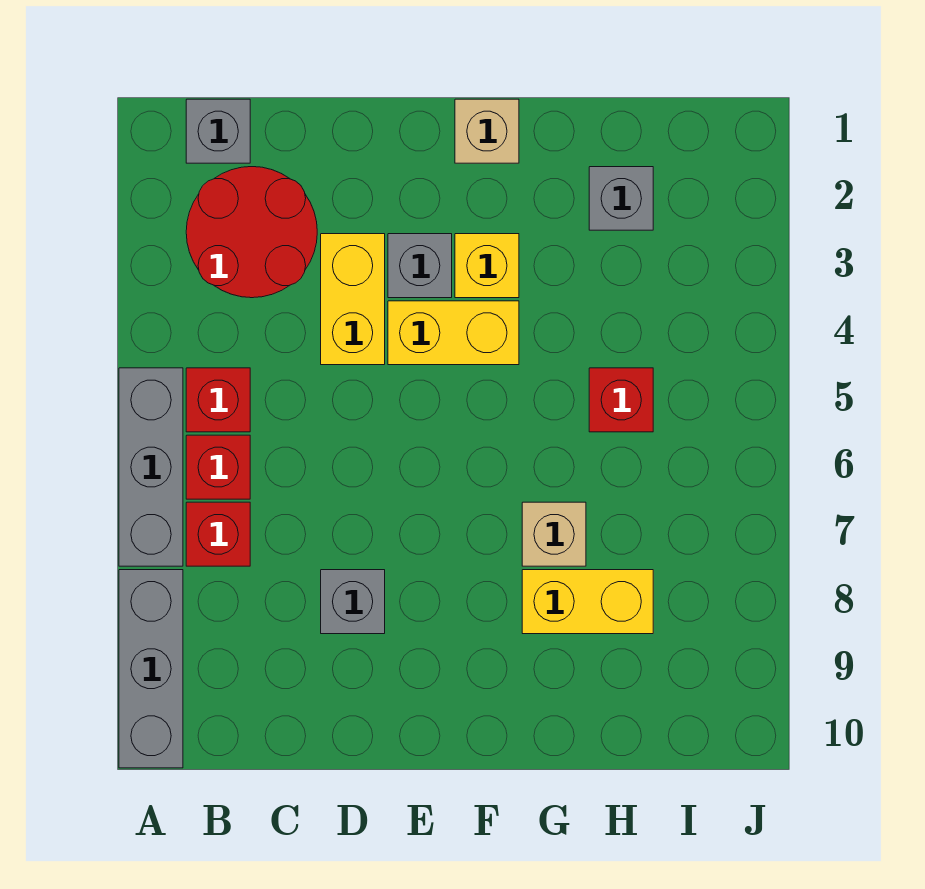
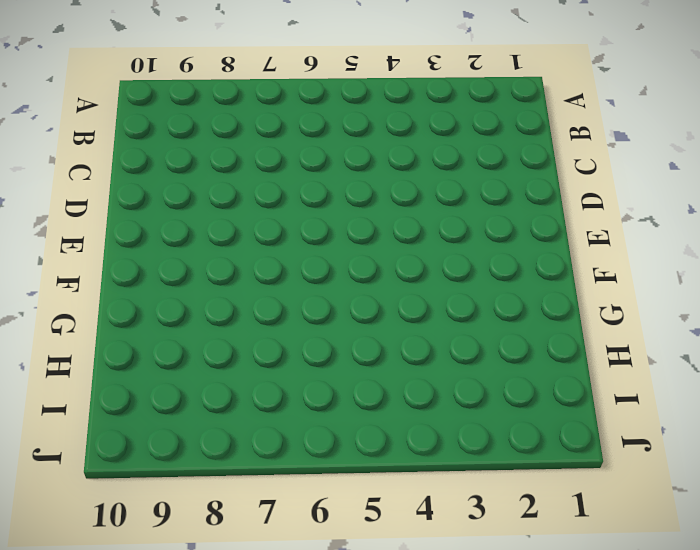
none -> grey brick A5:A7 level 1
none -> grey brick A8:A10 level 1
none -> grey brick B1 level 1

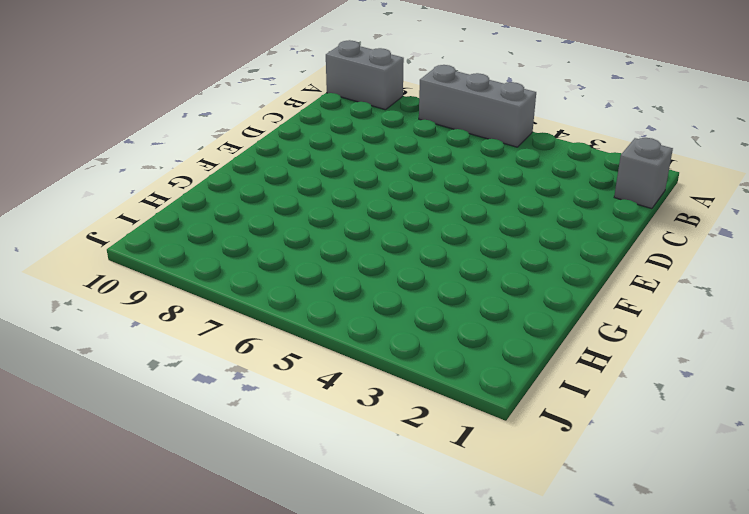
grey brick A9:A10 level 1 -> grey brick A8:A10 level 1
none -> red round brick B2:C3 level 1
none -> red brick B5 level 1
none -> red brick B6 level 1

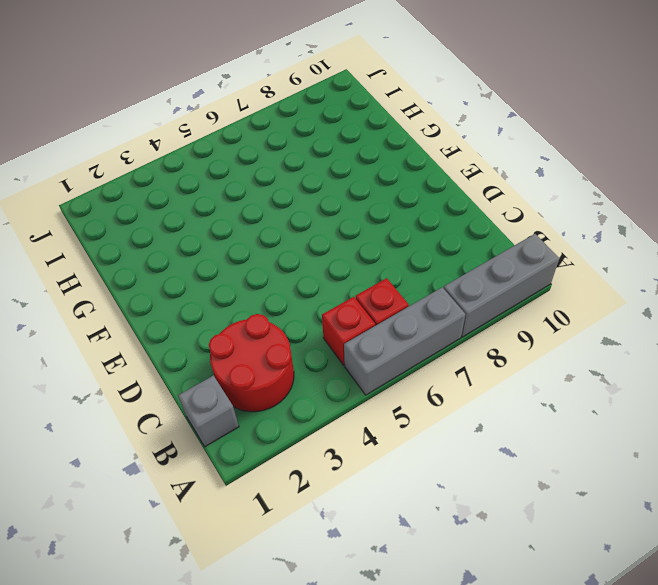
none -> red brick B7 level 1
none -> yellow brick D3:D4 level 1
none -> grey brick D8 level 1

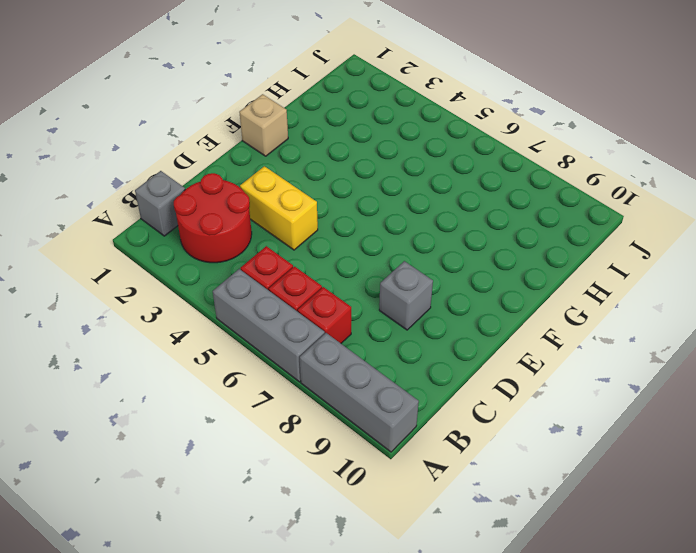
none -> grey brick E3 level 1
none -> yellow brick E4:F4 level 1
none -> yellow brick F3 level 1

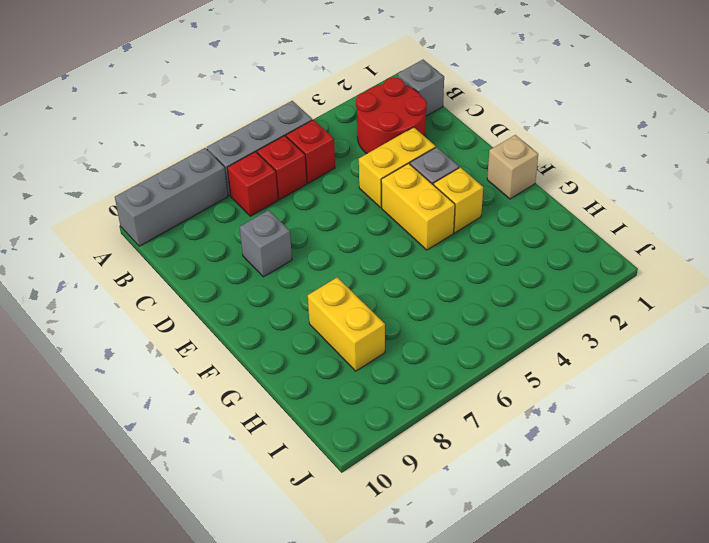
none -> tan brick G7 level 1
none -> grey brick H2 level 1
none -> red brick H5 level 1

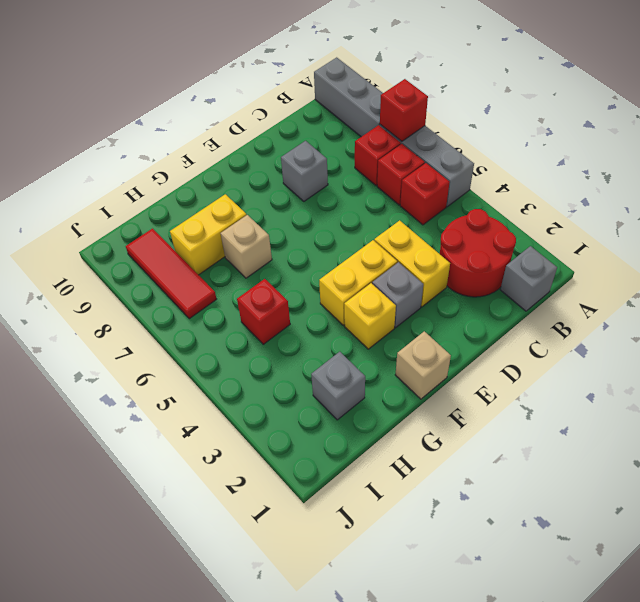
red brick A7 level 2 -> none
red tile I7:I9 level 1 -> none

